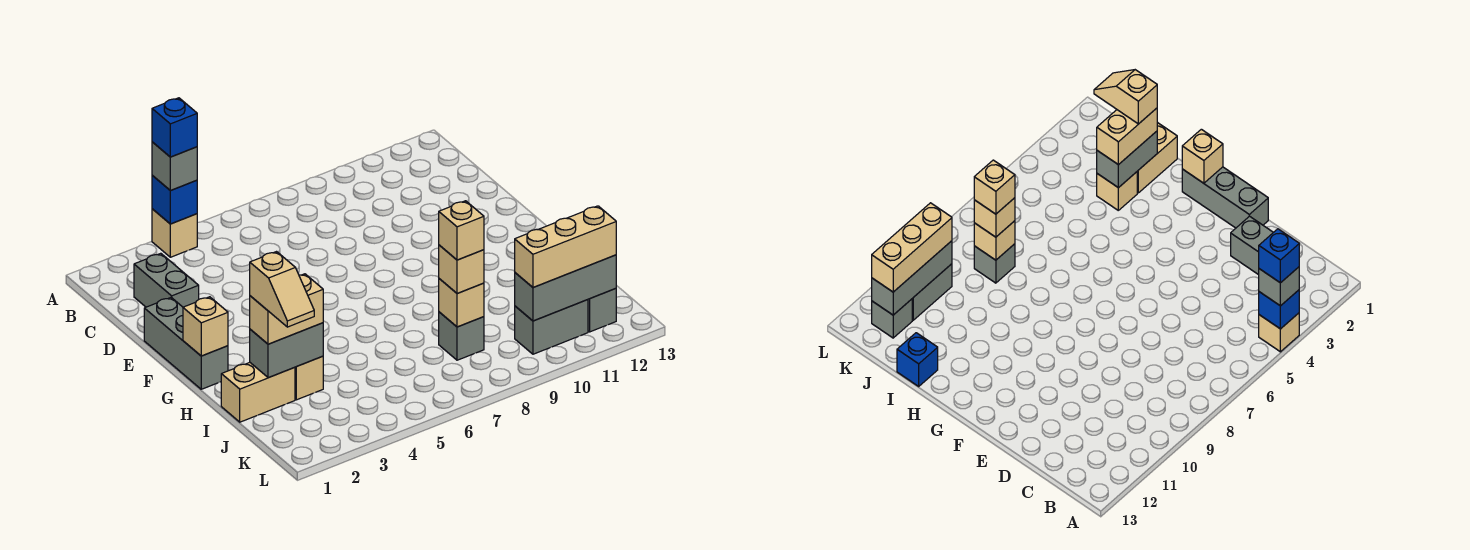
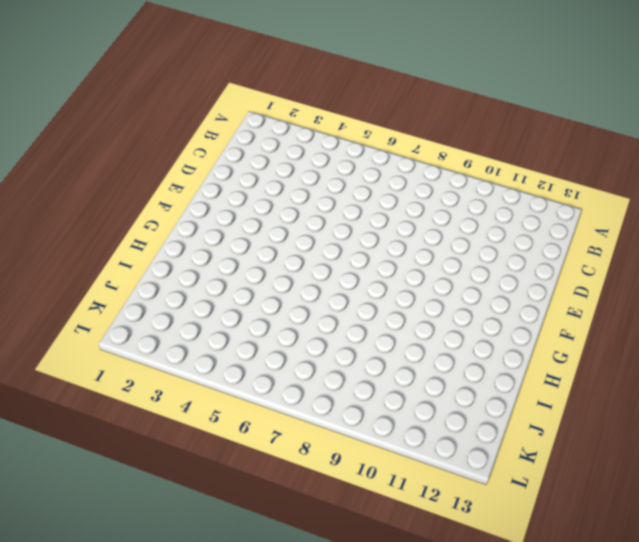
none -> tan brick A4 level 1
none -> grey brick C2:D2 level 1
none -> grey brick E1:G1 level 1

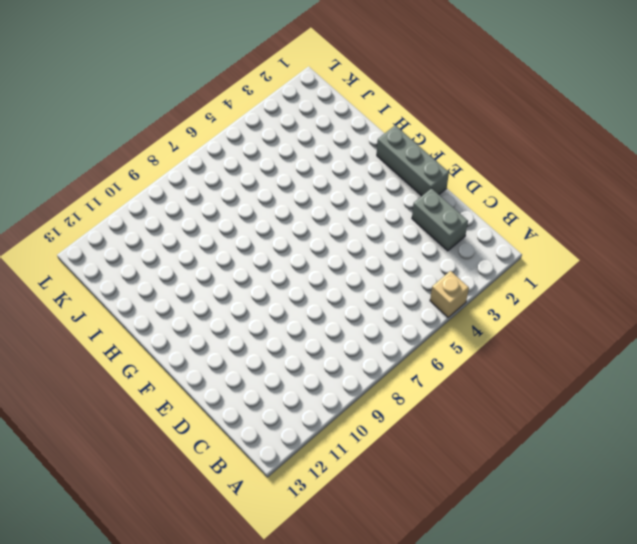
none -> tan brick I1:I2 level 1
none -> tan brick I3 level 1
none -> blue brick I13 level 1

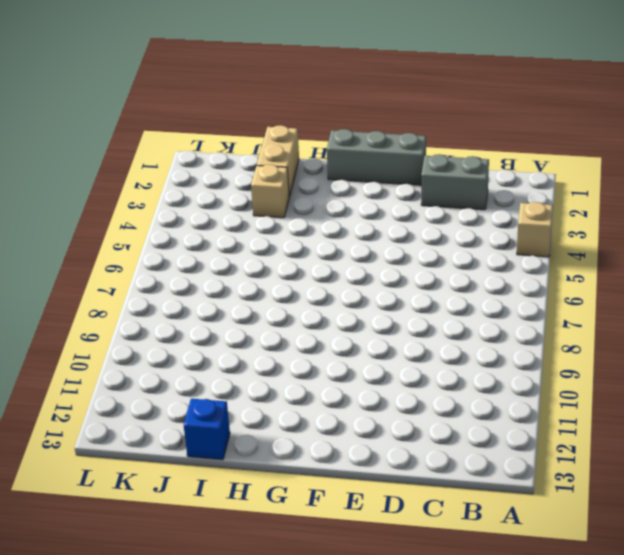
none -> grey brick J8 level 1
none -> grey brick K10:K11 level 1
none -> grey brick K12 level 1

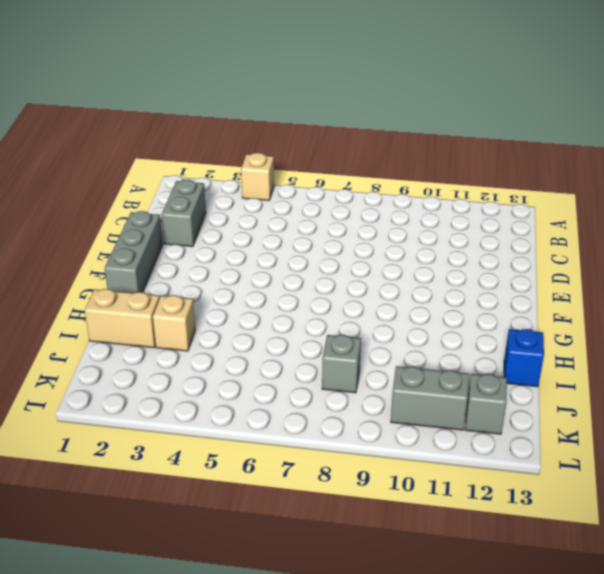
none -> blue brick A4 level 2
none -> tan brick G1 level 2
none -> grey brick I2:I3 level 2

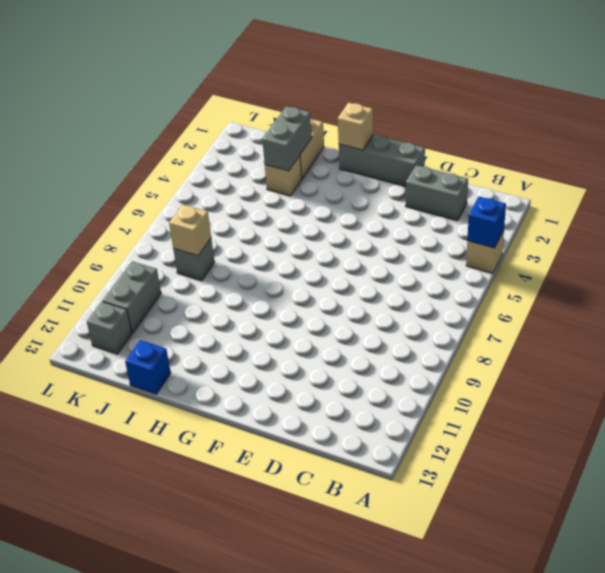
none -> grey brick K10:K12 level 2
none -> grey brick A4 level 3
none -> tan brick I2:I3 level 3

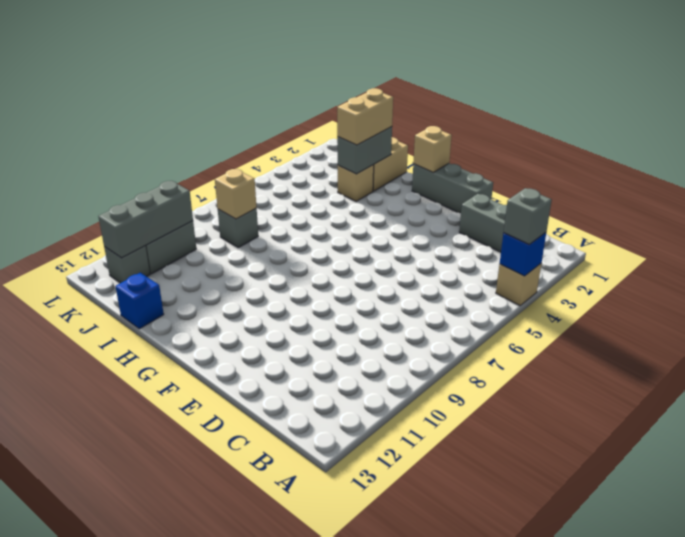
none -> tan brick J8 level 3
none -> tan brick K10:K12 level 3
none -> blue brick A4 level 4

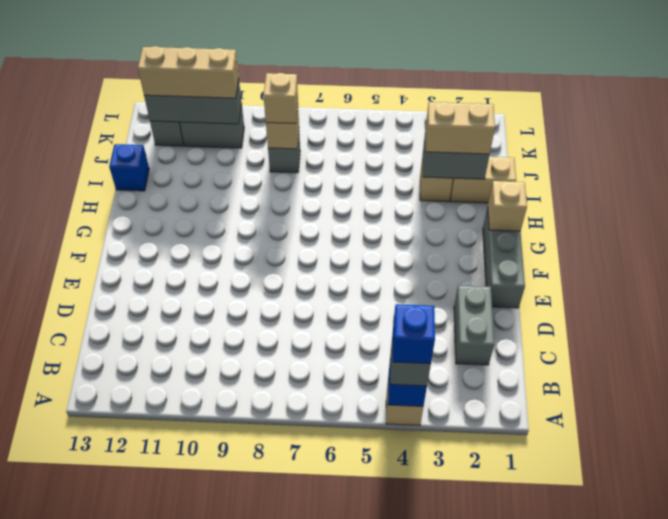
none -> tan slope I2:J2 level 4 top I
none -> tan brick J8 level 4

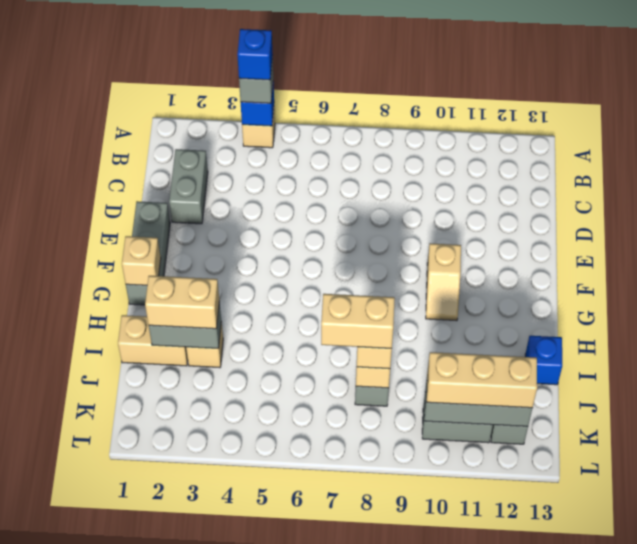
tan slope F10:G10 level 1 top F -> tan slope I2:J2 level 4 top I
tan brick J7:J8 level 4 -> tan brick J8 level 4

